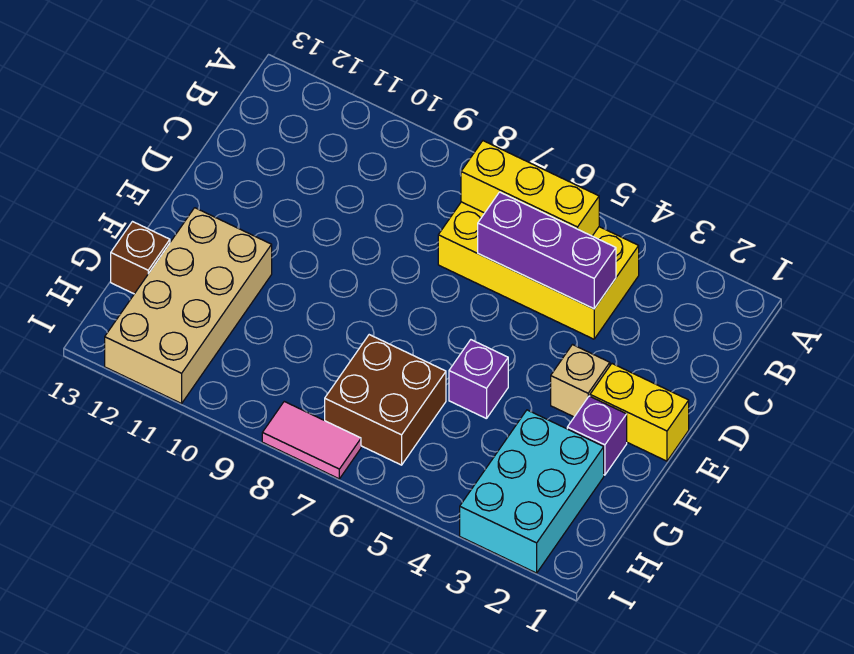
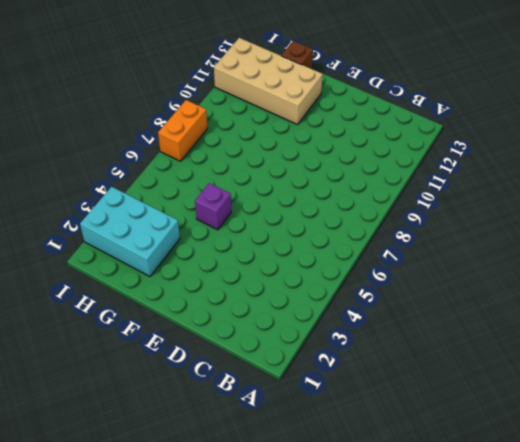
orange brick I7:I8 level 1 -> pink tile I7:I8 level 1
none -> yellow brick B4:C7 level 1
none -> yellow brick E1:E2 level 1
none -> tan brick E3 level 1

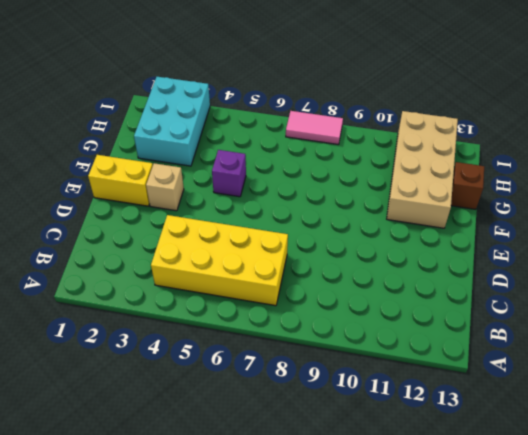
none -> purple brick F2 level 1
none -> brown brick G6:H7 level 1
none -> yellow brick B5:B7 level 2

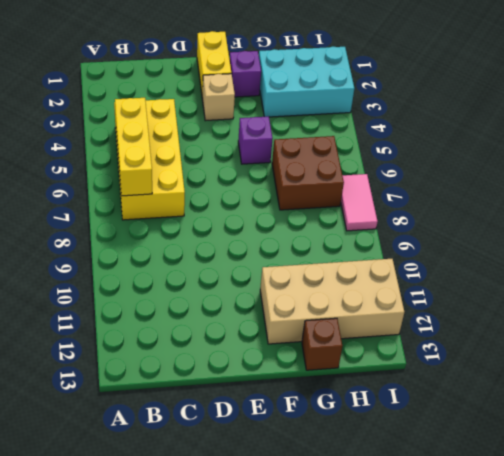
none -> purple brick C4:C6 level 2

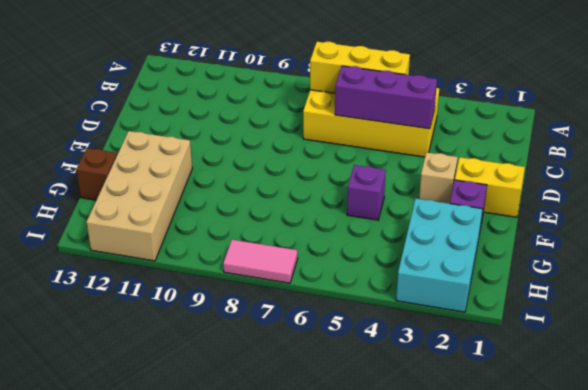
none -> brown brick G6:H7 level 1

